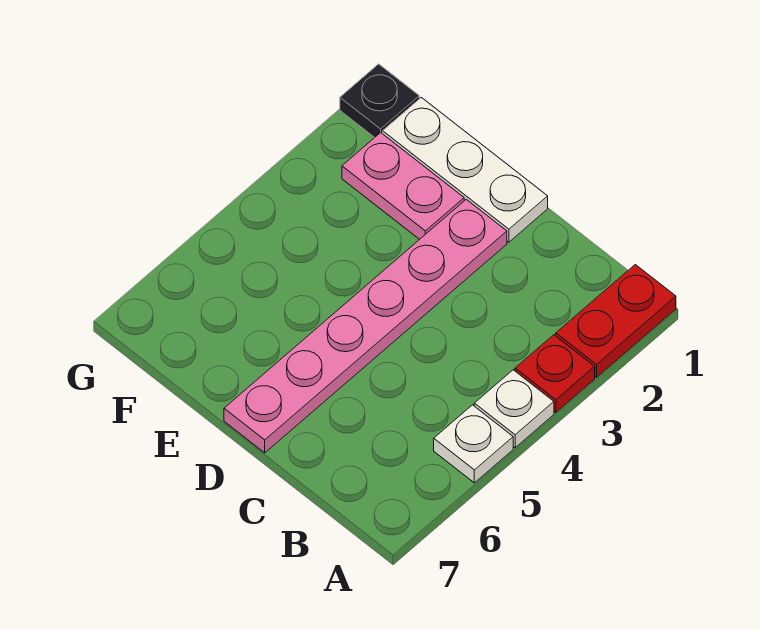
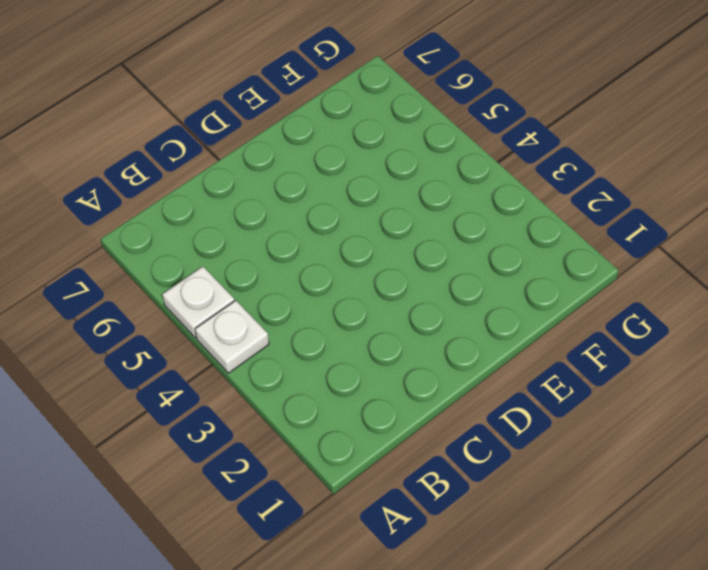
none -> red plate A1:A2 level 1
none -> red plate A3 level 1

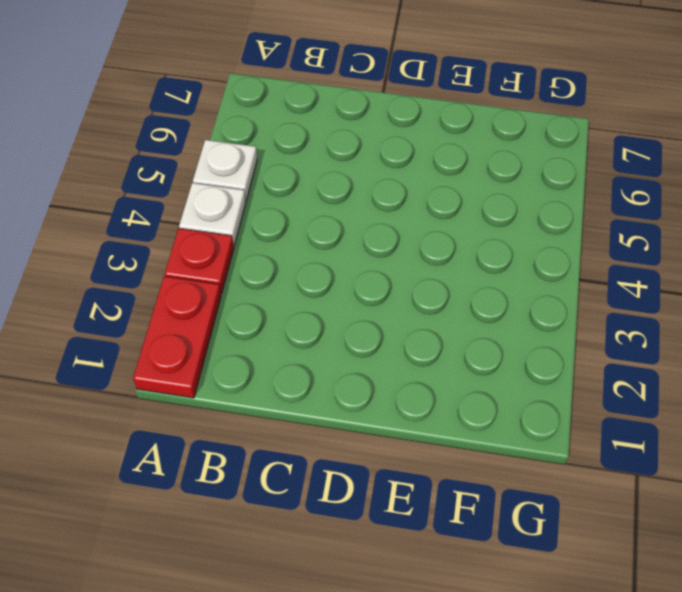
none -> white plate D1:F1 level 1
none -> pink plate D2:D7 level 1

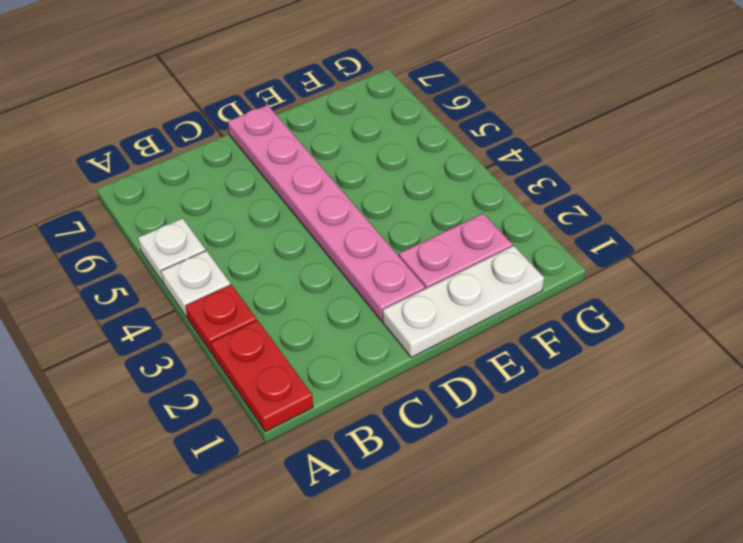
none -> black plate G1 level 1

